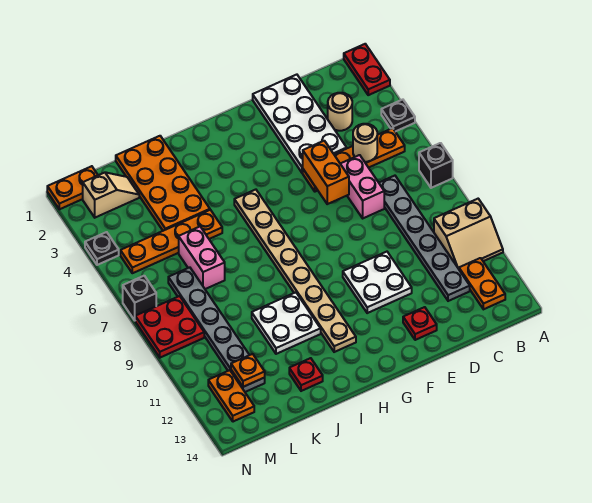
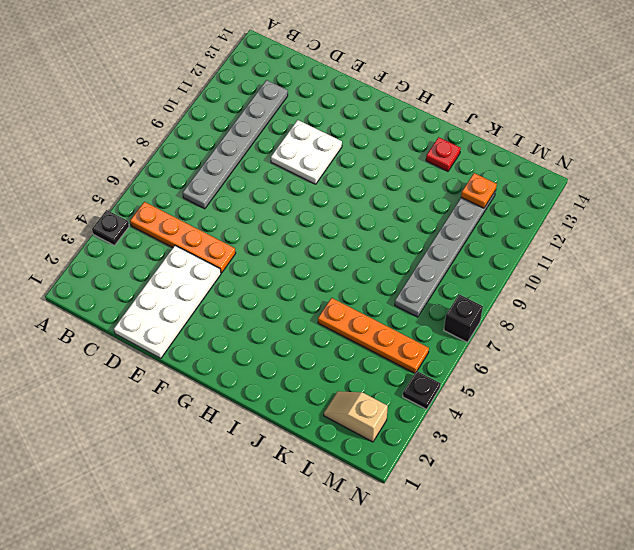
none -> red plate A1:A2 level 1
none -> black brick A7 level 1
none -> tan slope A10:B11 level 1 top 10

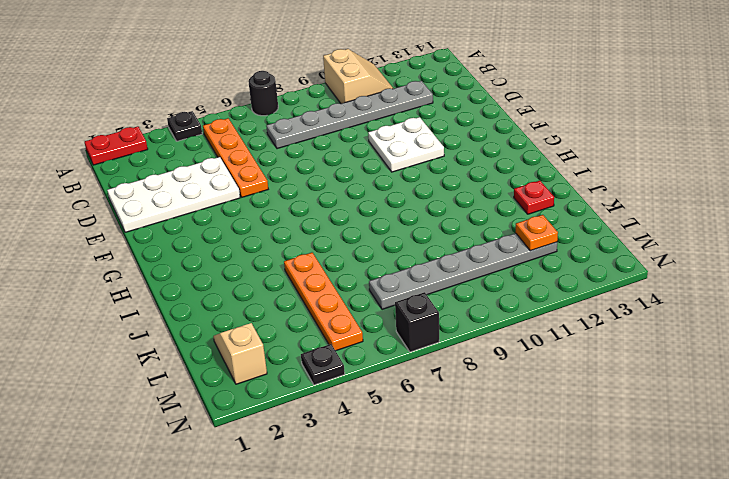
black round brick A7 level 1 -> black brick A7 level 1
none -> orange plate B12:B13 level 1
none -> tan round brick C3 level 1
none -> pink brick D6:D7 level 1

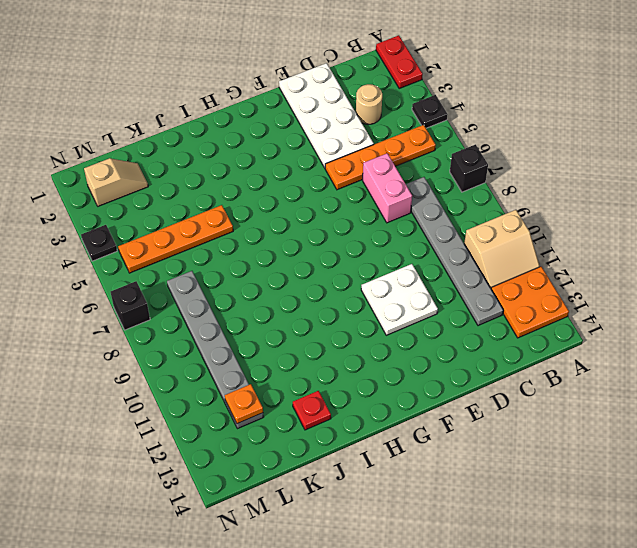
orange plate A12:B13 level 1 -> orange plate B12:B13 level 1
none -> red plate E13 level 1
none -> tan plate H5:H12 level 1
none -> white plate I10:J11 level 1

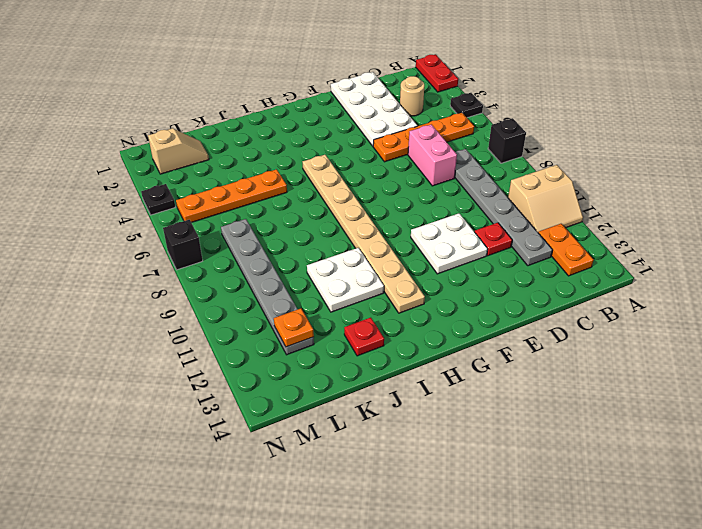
red plate D11 level 1 -> red plate E13 level 1
none -> orange plate J1:K4 level 1
none -> pink brick K6:K7 level 1
none -> orange plate M1:N1 level 1

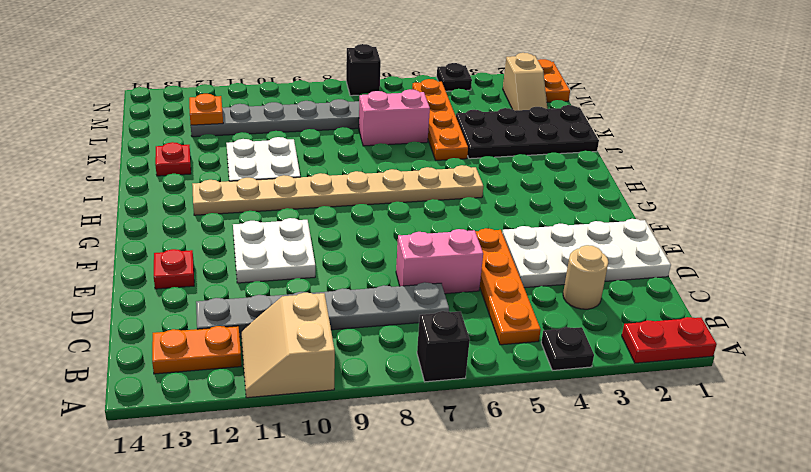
black plate J1:K4 level 1 -> orange plate J1:K4 level 1
none -> red plate M8:N9 level 1
none -> orange plate M12:M13 level 1
none -> tan round brick C5 level 2

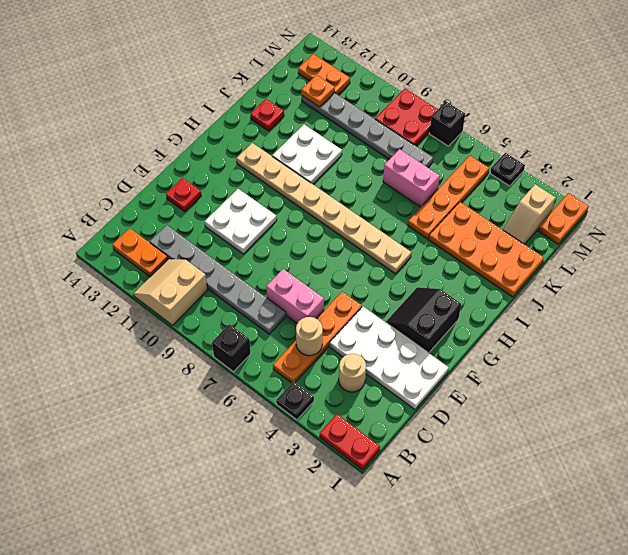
black slope F2:G3 level 1 top 2 -> none
none -> orange brick E5:E6 level 2

